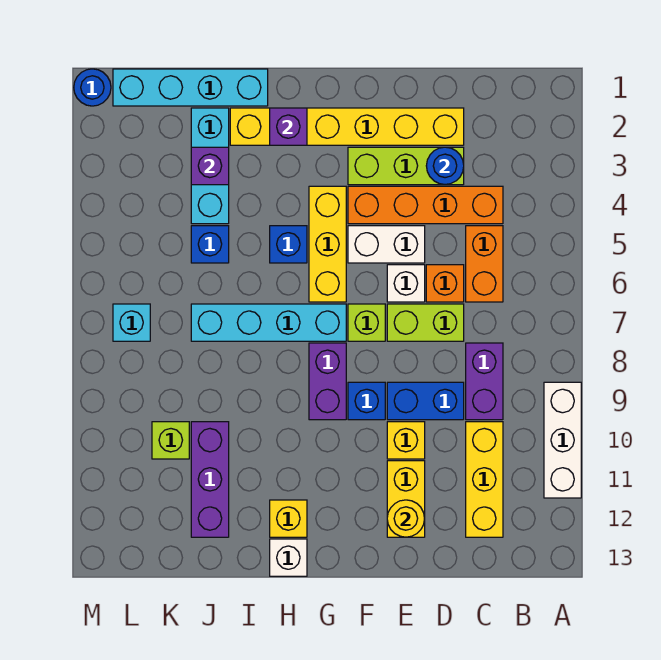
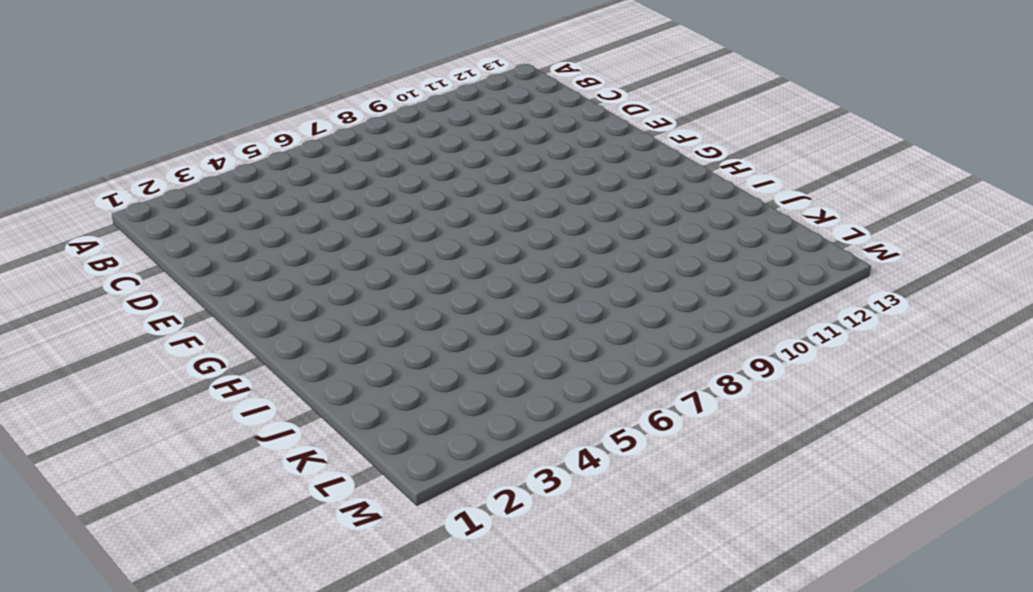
none -> white brick A9:A11 level 1
none -> orange brick C4:F4 level 1
none -> orange brick C5:C6 level 1
none -> purple brick C8:C9 level 1

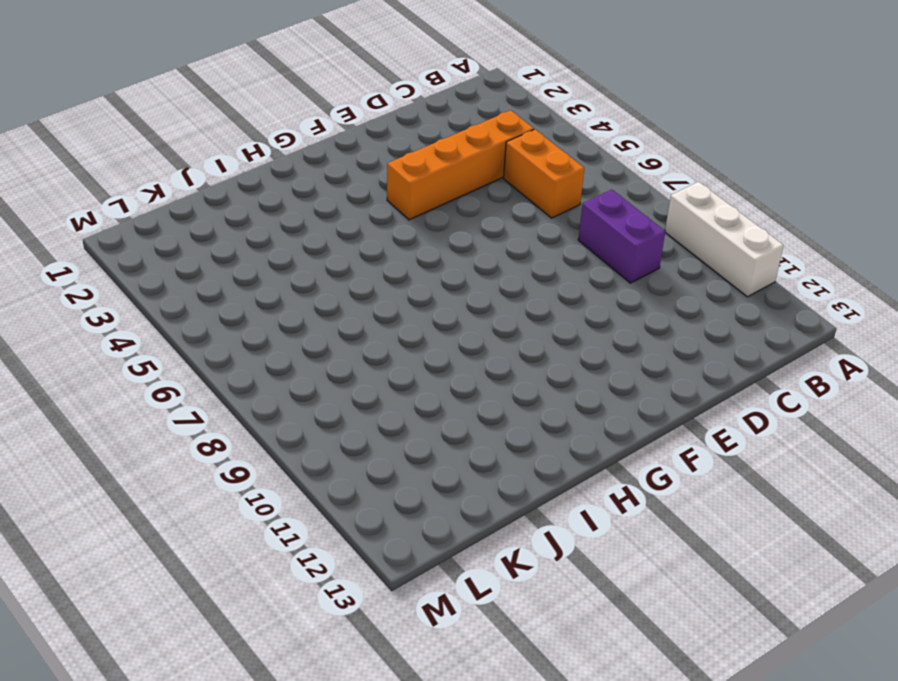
none -> yellow brick C10:C12 level 1
none -> yellow brick D2:I2 level 1
none -> lime brick D3:F3 level 1
none -> orange brick D6 level 1

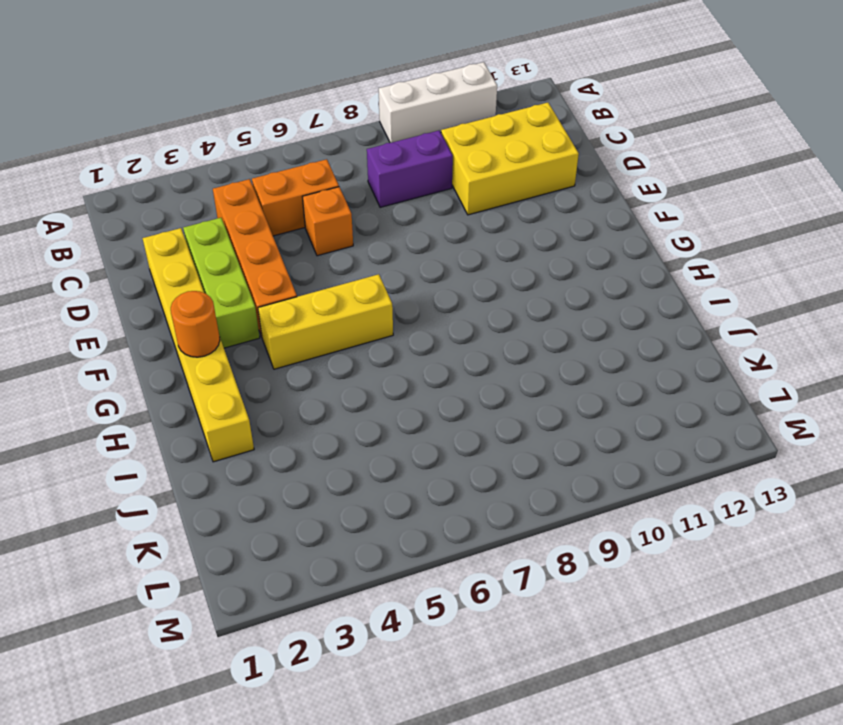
yellow brick C10:D12 level 1 -> yellow brick C10:C12 level 1
orange round brick G2 level 2 -> none
none -> lime brick D7:E7 level 1
none -> blue brick D9:E9 level 1
none -> white brick E5:F5 level 1
none -> white brick E6 level 1

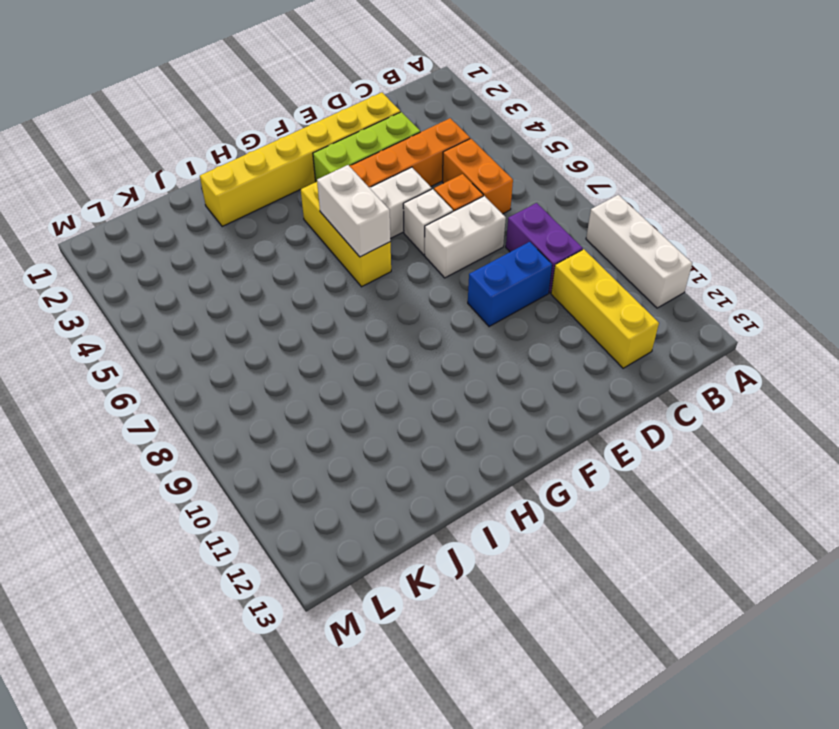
white brick D7:E7 level 1 -> lime brick D7:E7 level 1
white brick G5:G6 level 2 -> none
none -> yellow brick E10 level 1
none -> yellow brick E11:E12 level 1
none -> lime brick F7 level 1
none -> blue brick F9 level 1

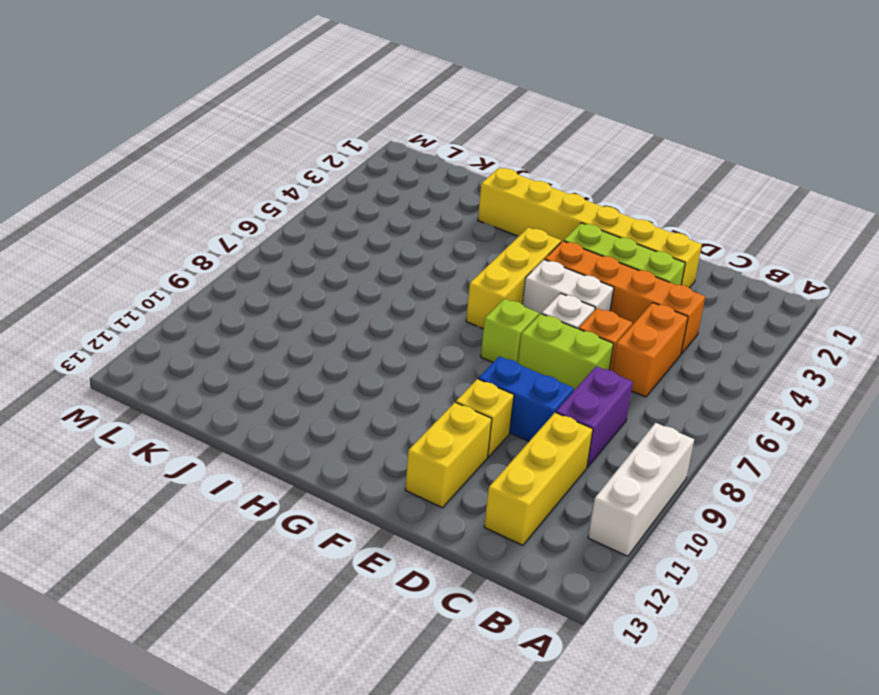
none -> blue brick F9 level 1
none -> cyan brick G7:J7 level 1
none -> purple brick G8:G9 level 1
none -> blue brick H5 level 1

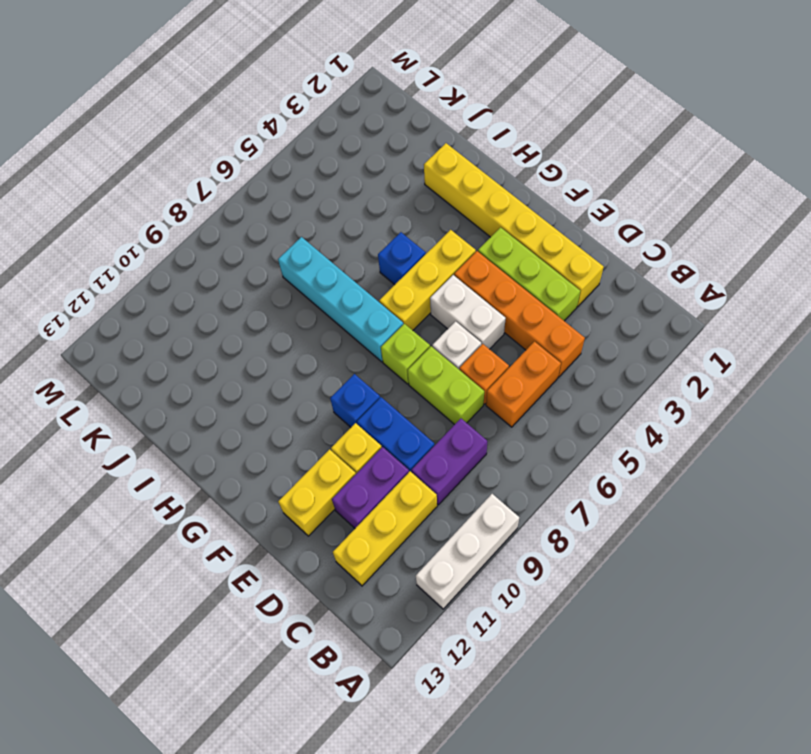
purple brick D10:D11 level 1 -> purple brick G8:G9 level 1
none -> yellow brick H12 level 1
none -> white brick H13 level 1
none -> cyan brick I1:L1 level 1
none -> cyan brick J2:J4 level 1

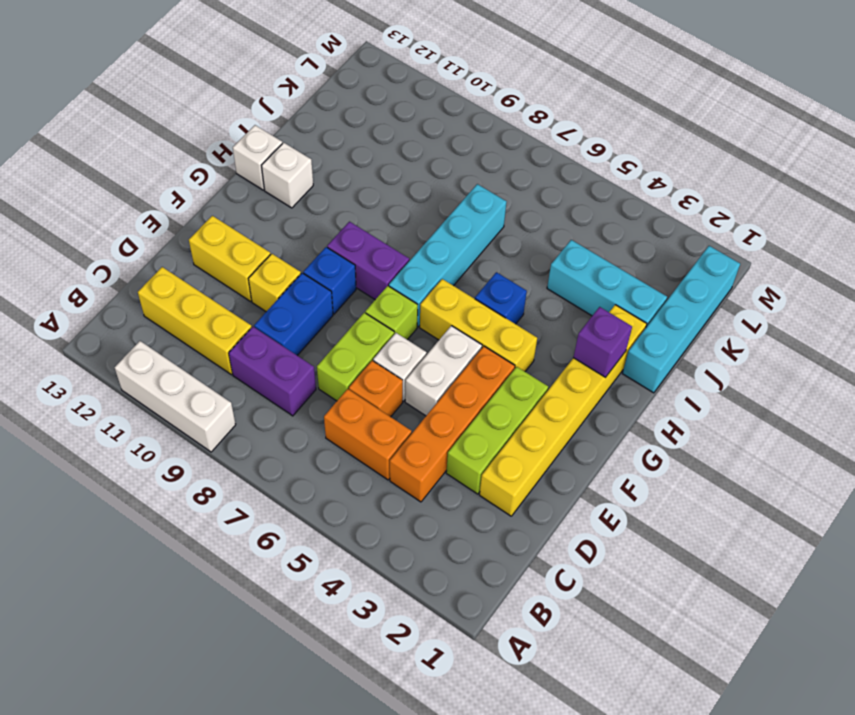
white brick H12 level 1 -> yellow brick H12 level 1
none -> blue brick J5 level 1
none -> purple brick J10:J12 level 1
none -> lime brick K10 level 1
none -> cyan brick L7 level 1

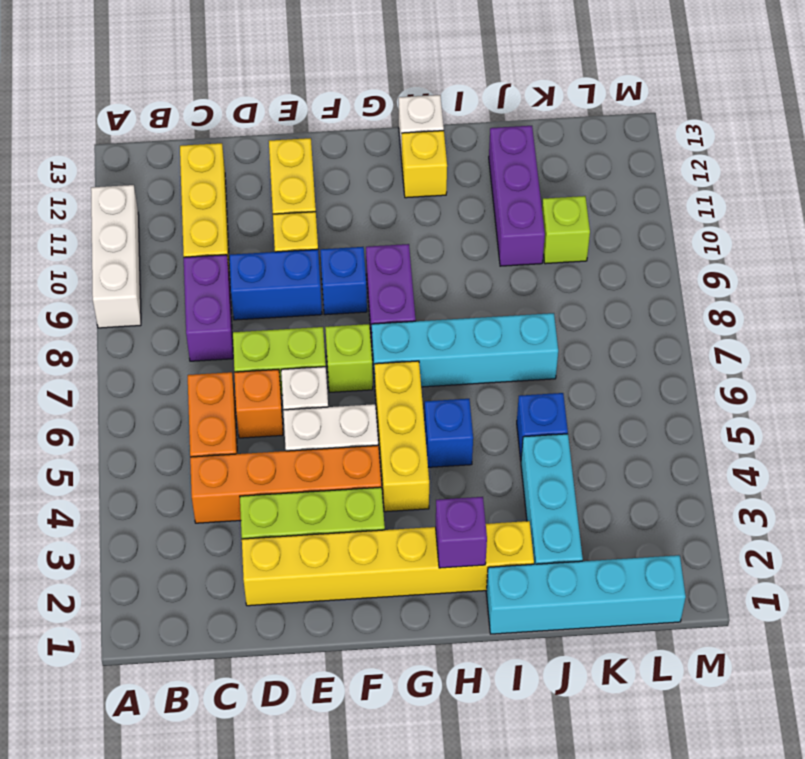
none -> cyan brick L7 level 1
none -> blue round brick M1 level 1
none -> blue round brick D3 level 2
none -> yellow round brick E12 level 2

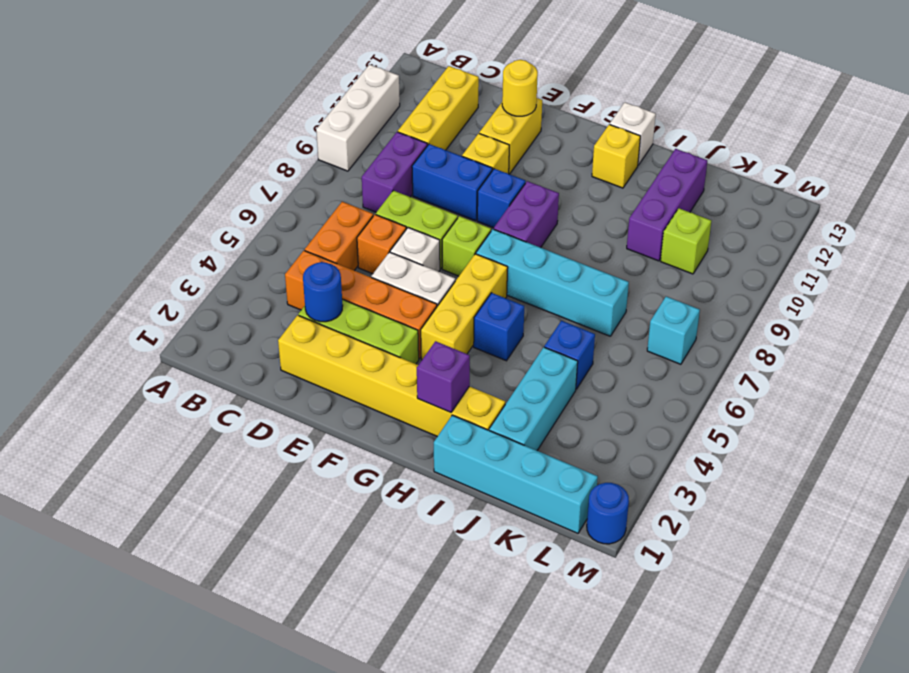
none -> purple brick J3 level 2

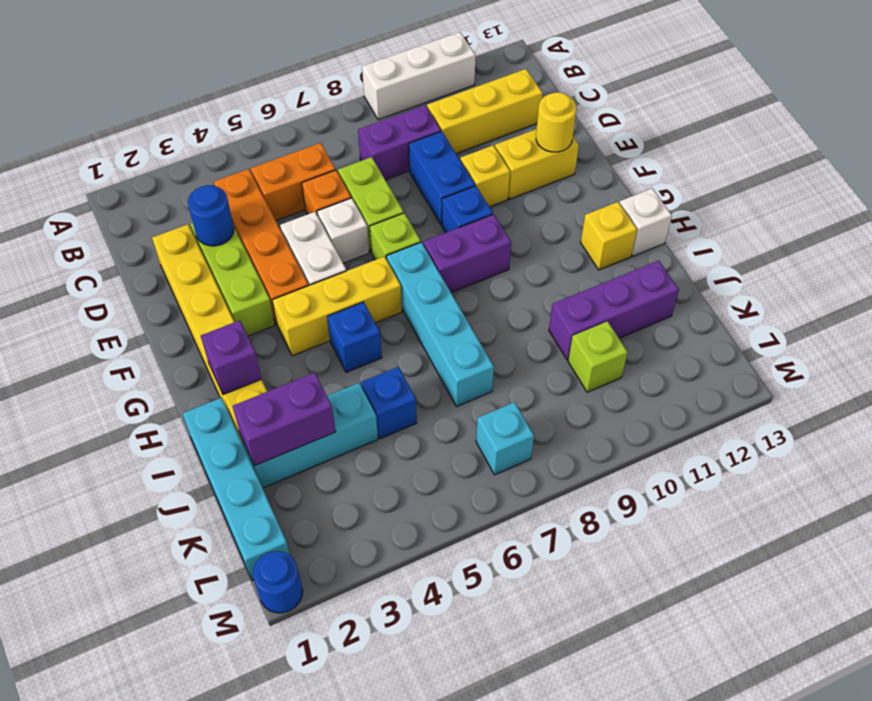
purple brick J2:J3 level 2 -> purple brick J3 level 2

